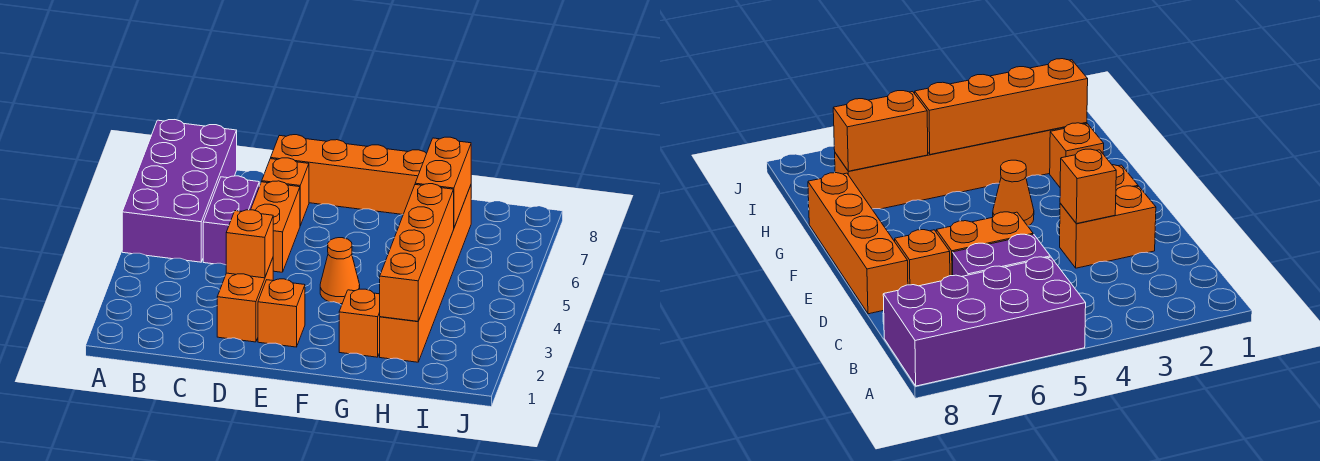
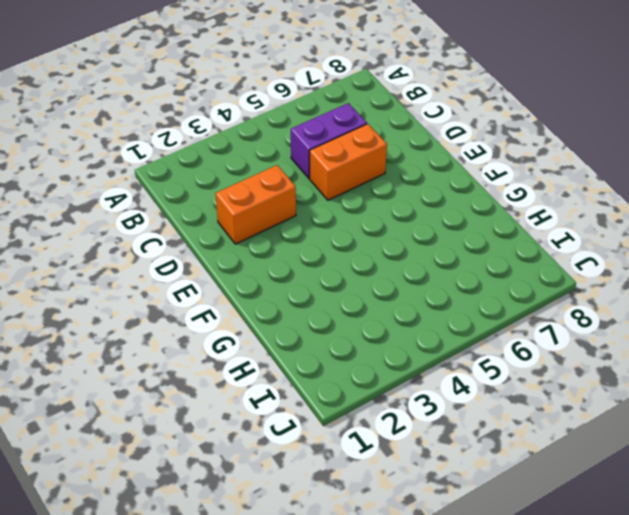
none -> purple brick A5:B8 level 1
none -> orange brick D7 level 1
none -> orange brick D8:G8 level 1

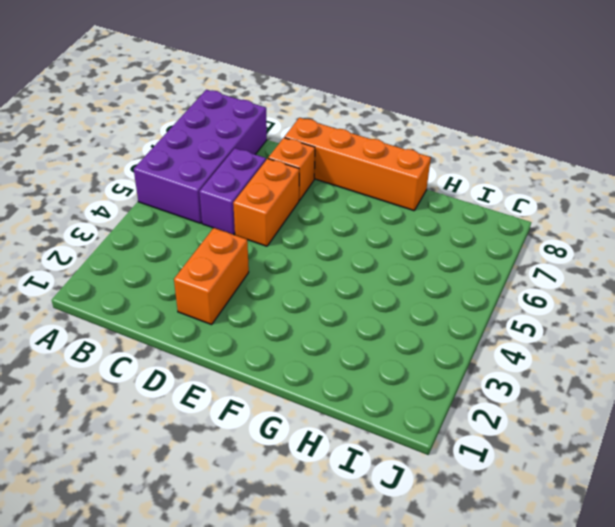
none -> orange brick E2 level 1
none -> orange cone F4 level 1
none -> orange brick G2 level 1

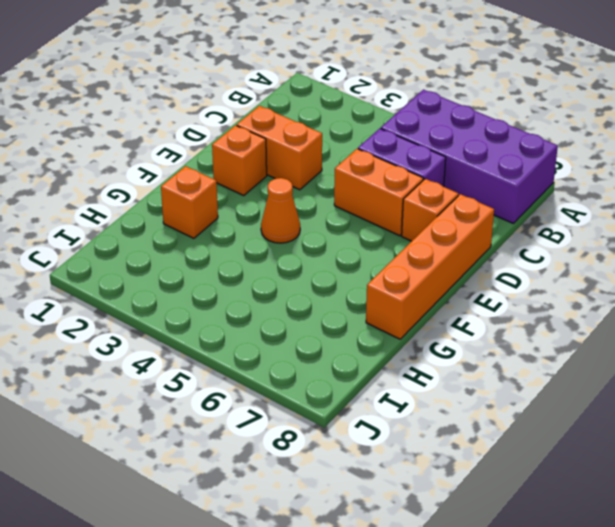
none -> orange brick H2:H7 level 1
none -> orange brick D3 level 2
none -> orange brick H2:H5 level 2

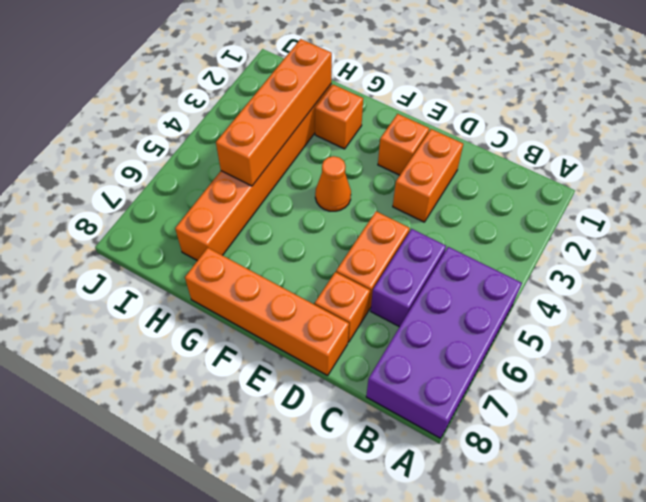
none -> orange brick D3 level 2
none -> orange brick H6:H7 level 2

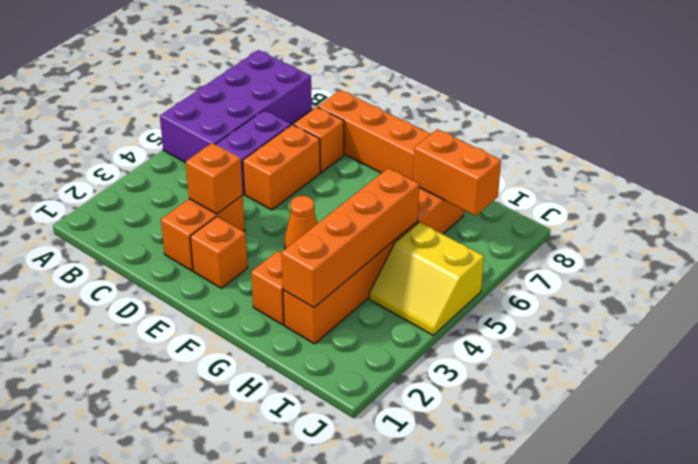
orange brick H7:I7 level 2 -> orange brick H6:H7 level 2
yellow slope I4:J5 level 1 top 5 -> none

